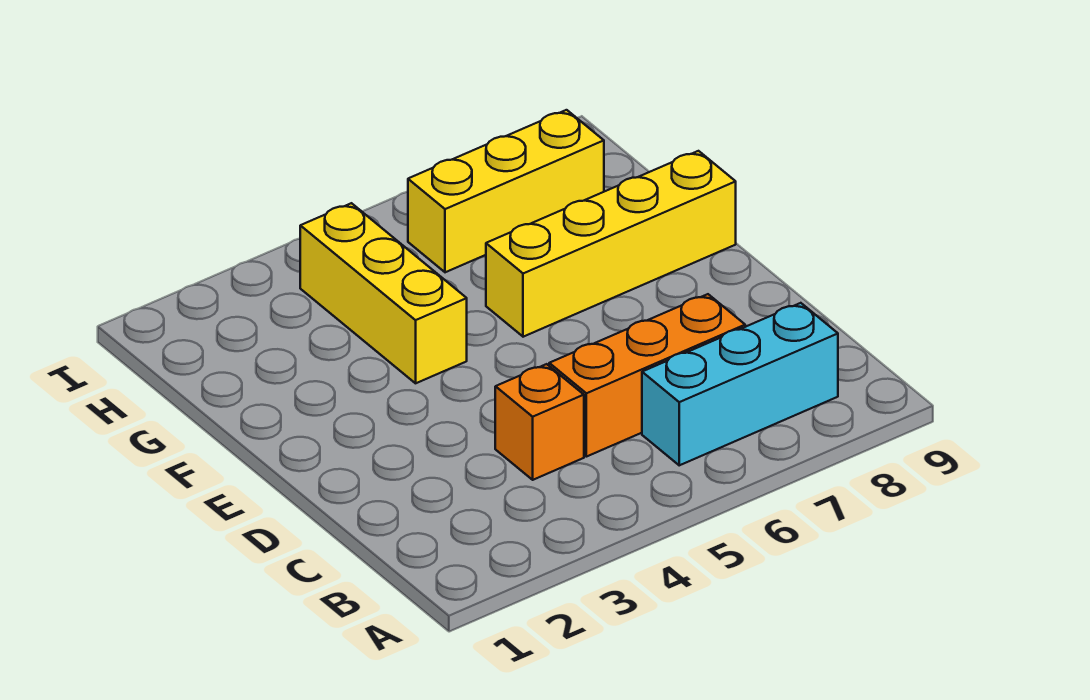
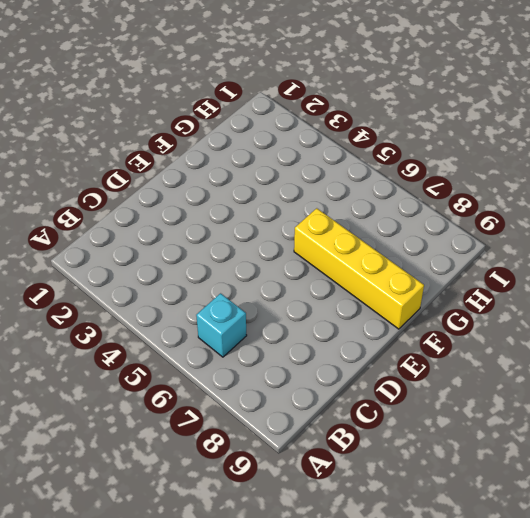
cyan brick B6 level 1 -> cyan brick B6:B8 level 1
none -> orange brick C4 level 1
none -> orange brick C5:C7 level 1

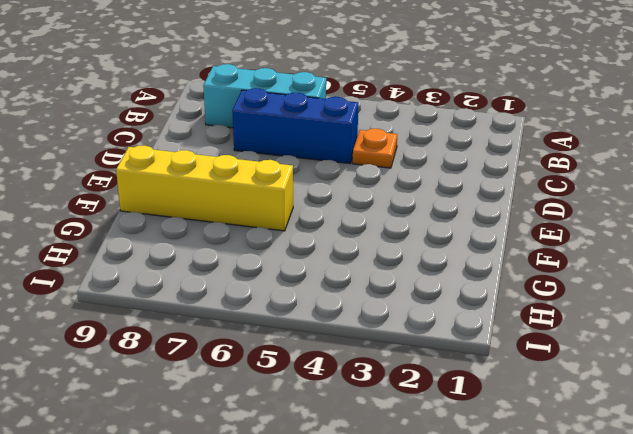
orange plate C4 level 1 -> orange brick C4 level 1
blue brick C5:C7 level 1 -> orange brick C5:C7 level 1
none -> yellow brick F4:H4 level 1
none -> yellow brick H6:H8 level 1

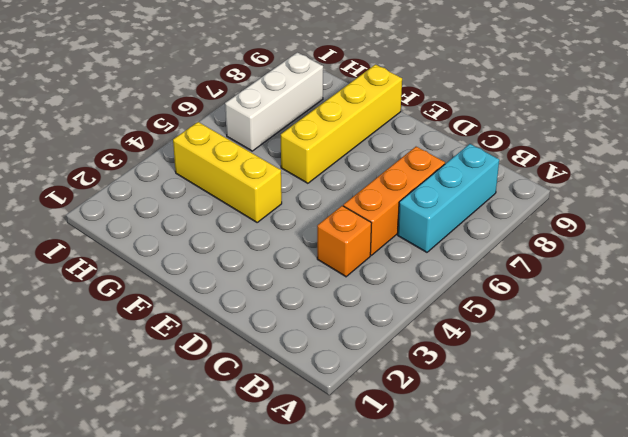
white brick H6:H8 level 1 -> yellow brick H6:H8 level 1

